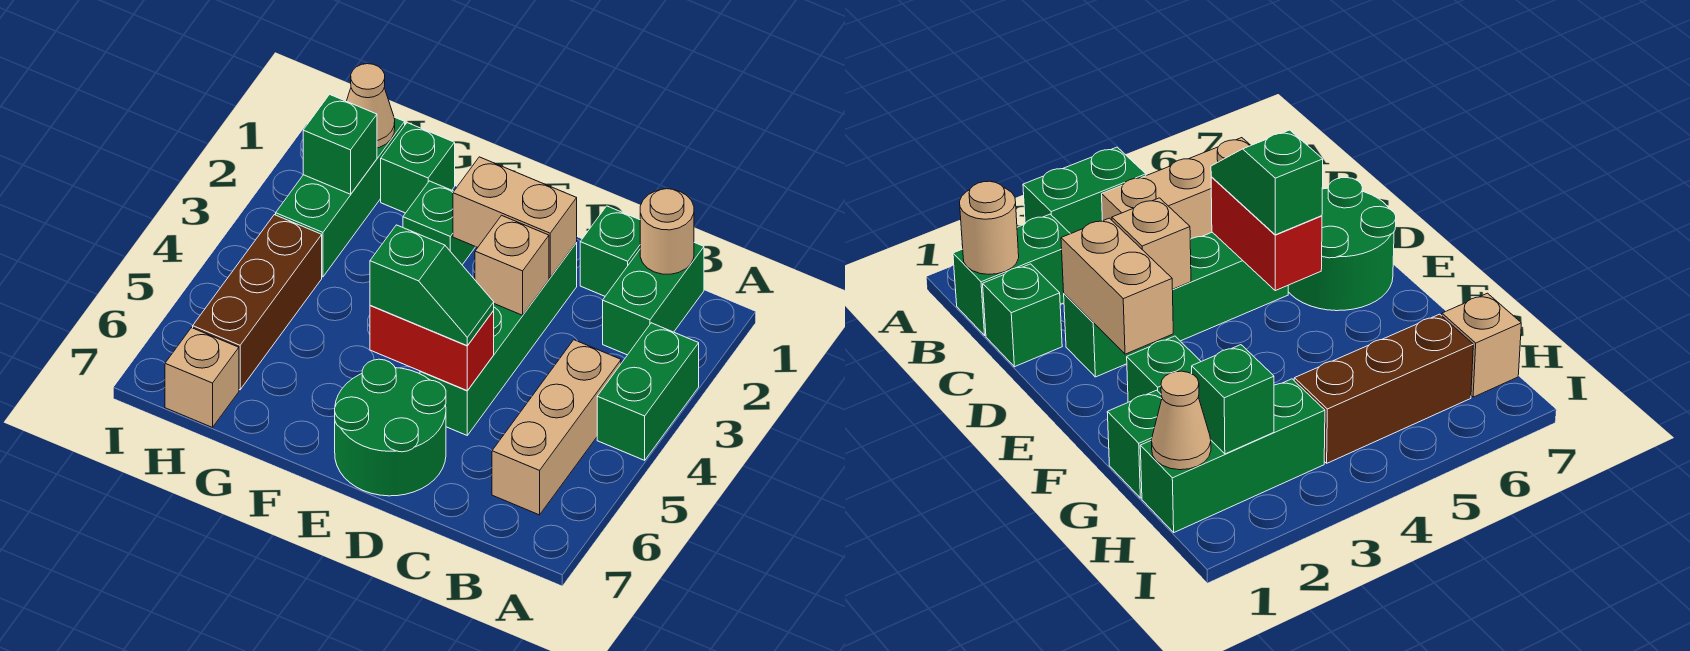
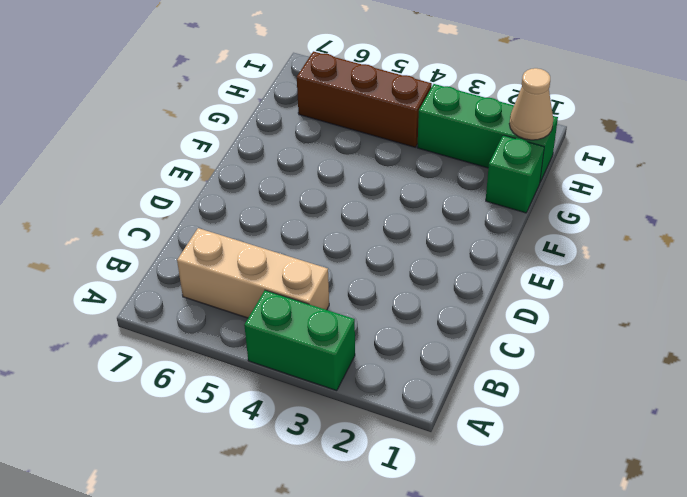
none -> green brick B1:B2 level 1
none -> green brick C1 level 1
none -> green brick D2:D5 level 1

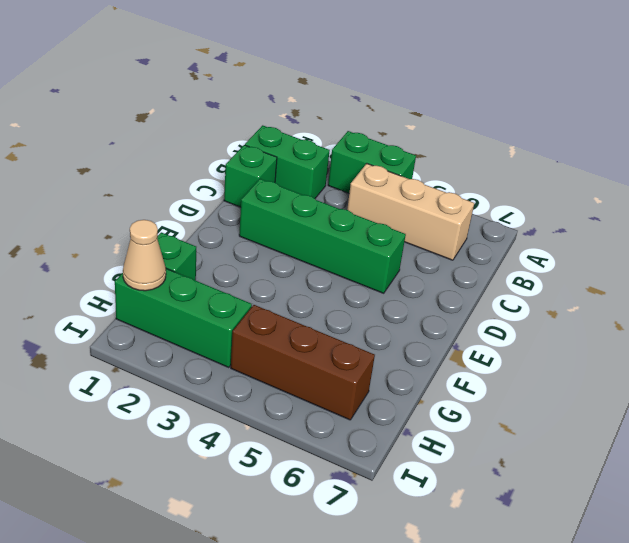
none -> green round brick D6:E7 level 1
none -> green brick F2 level 1
none -> tan brick H7 level 1

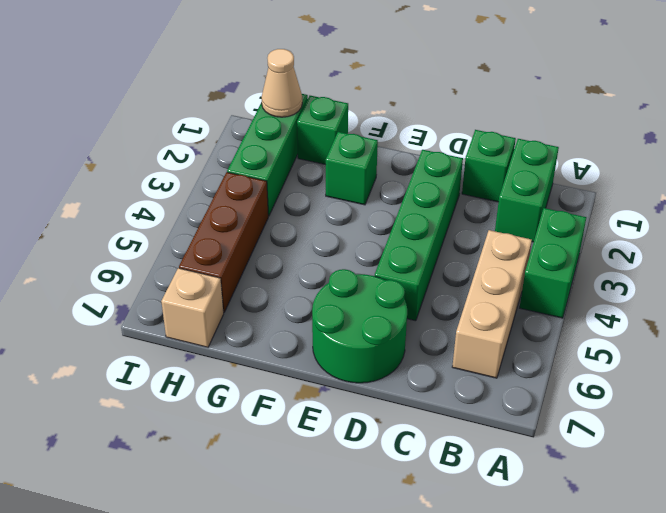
none -> tan round brick B1 level 2
none -> tan brick D2:E2 level 2
none -> tan brick D3 level 2

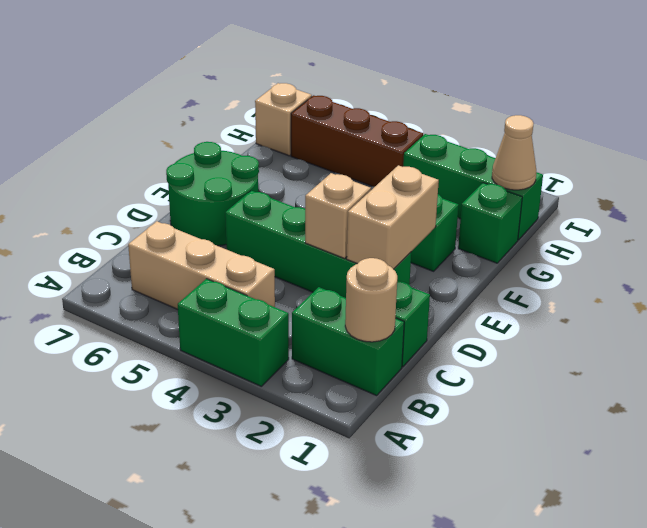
none -> red brick D5:E5 level 2
none -> green brick H2 level 2
none -> green slope D5:E5 level 3 top E

